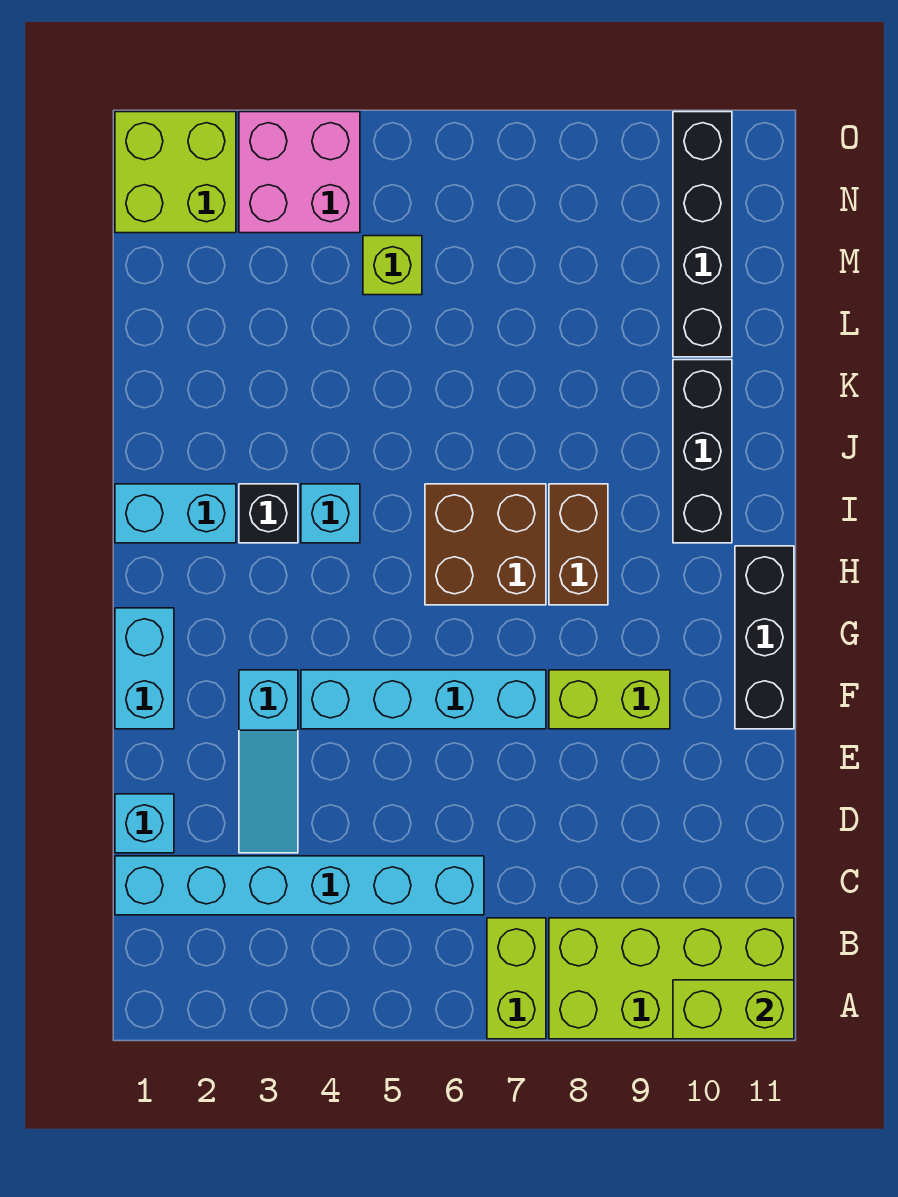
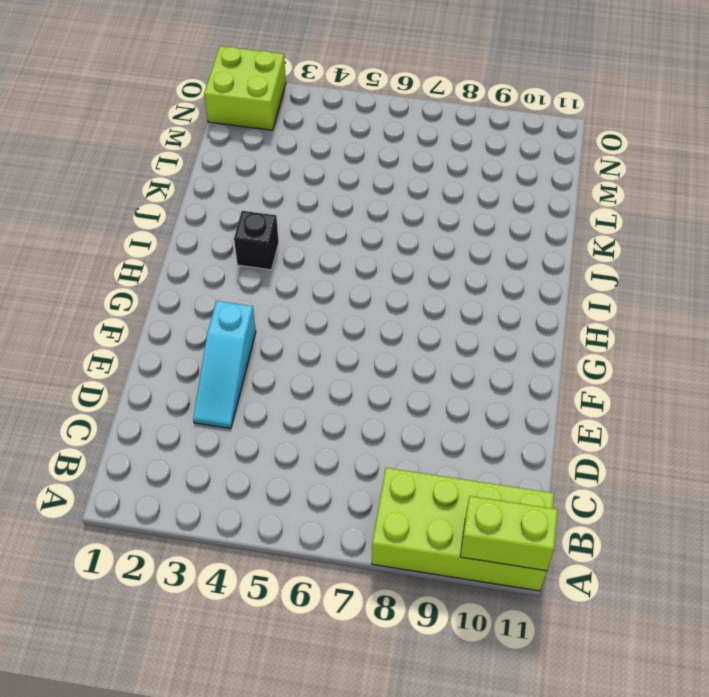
none -> lime brick A7:B7 level 1
none -> cyan brick C1:C6 level 1
none -> cyan brick D1 level 1

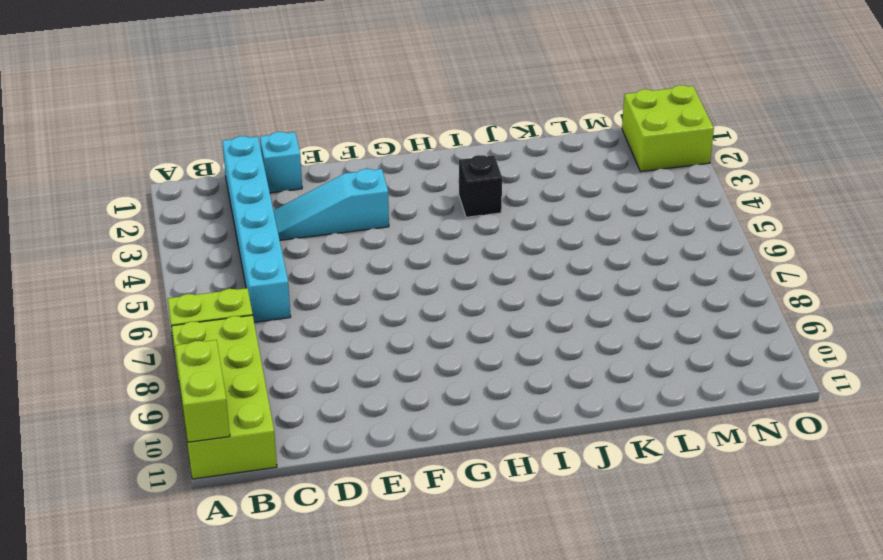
none -> cyan brick F1:G1 level 1
none -> cyan brick F4:F7 level 1
none -> lime brick F8:F9 level 1

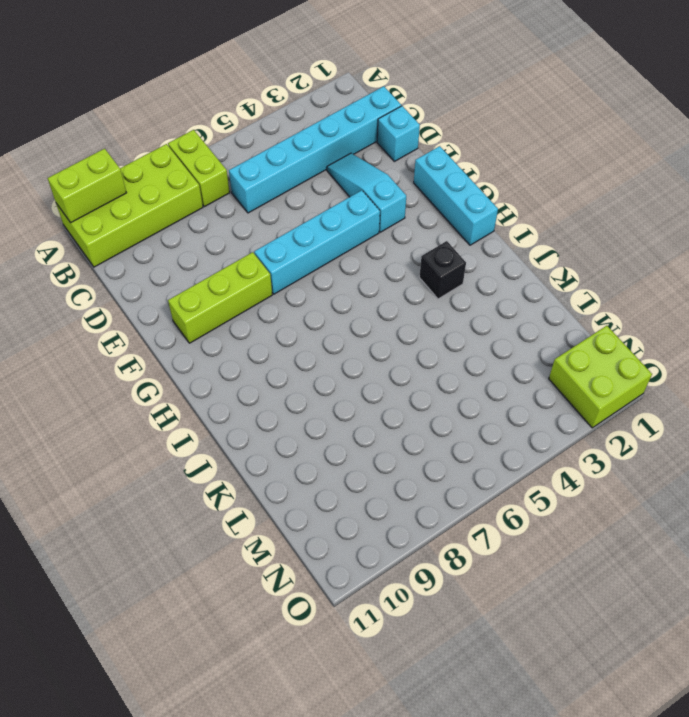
cyan brick F1:H1 level 1 -> cyan brick F1:G1 level 1
lime brick F8:F10 level 1 -> lime brick F8:F9 level 1
none -> black brick F11:H11 level 1
none -> brown brick H6:I7 level 1
none -> brown brick H8:I8 level 1

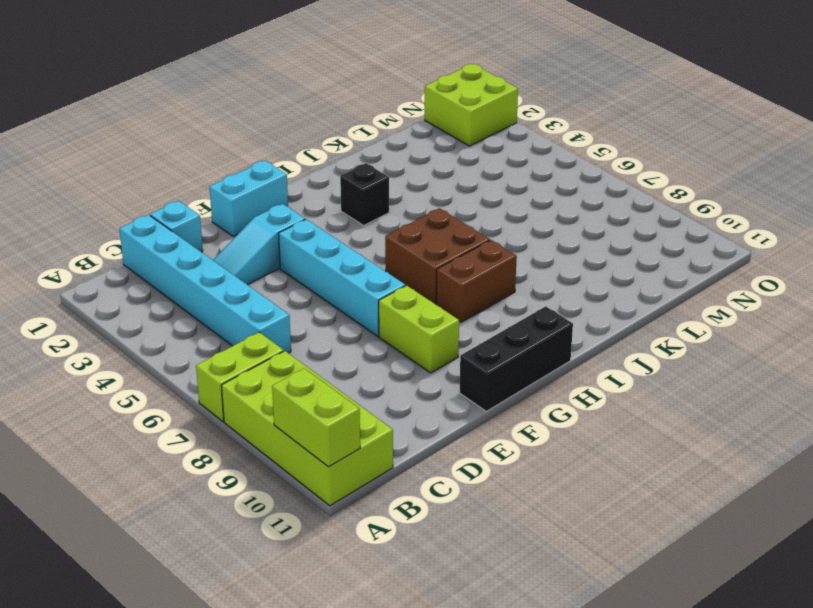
none -> cyan brick I1:I2 level 1
none -> cyan brick I4 level 1
none -> black brick I10:K10 level 1

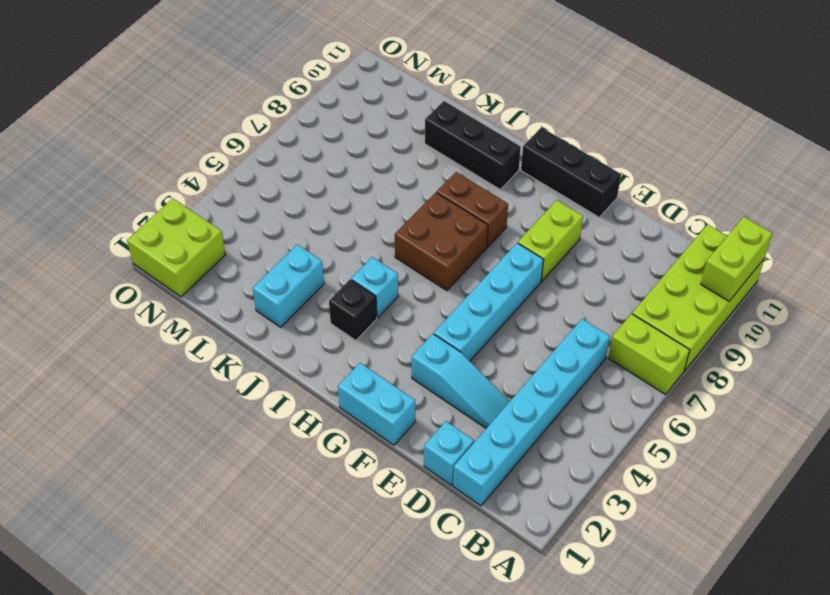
cyan brick K2:K3 level 1 -> cyan brick I1:I2 level 1
none -> black brick L10:O10 level 1
none -> lime brick M5 level 1
none -> pink brick N3:O4 level 1

